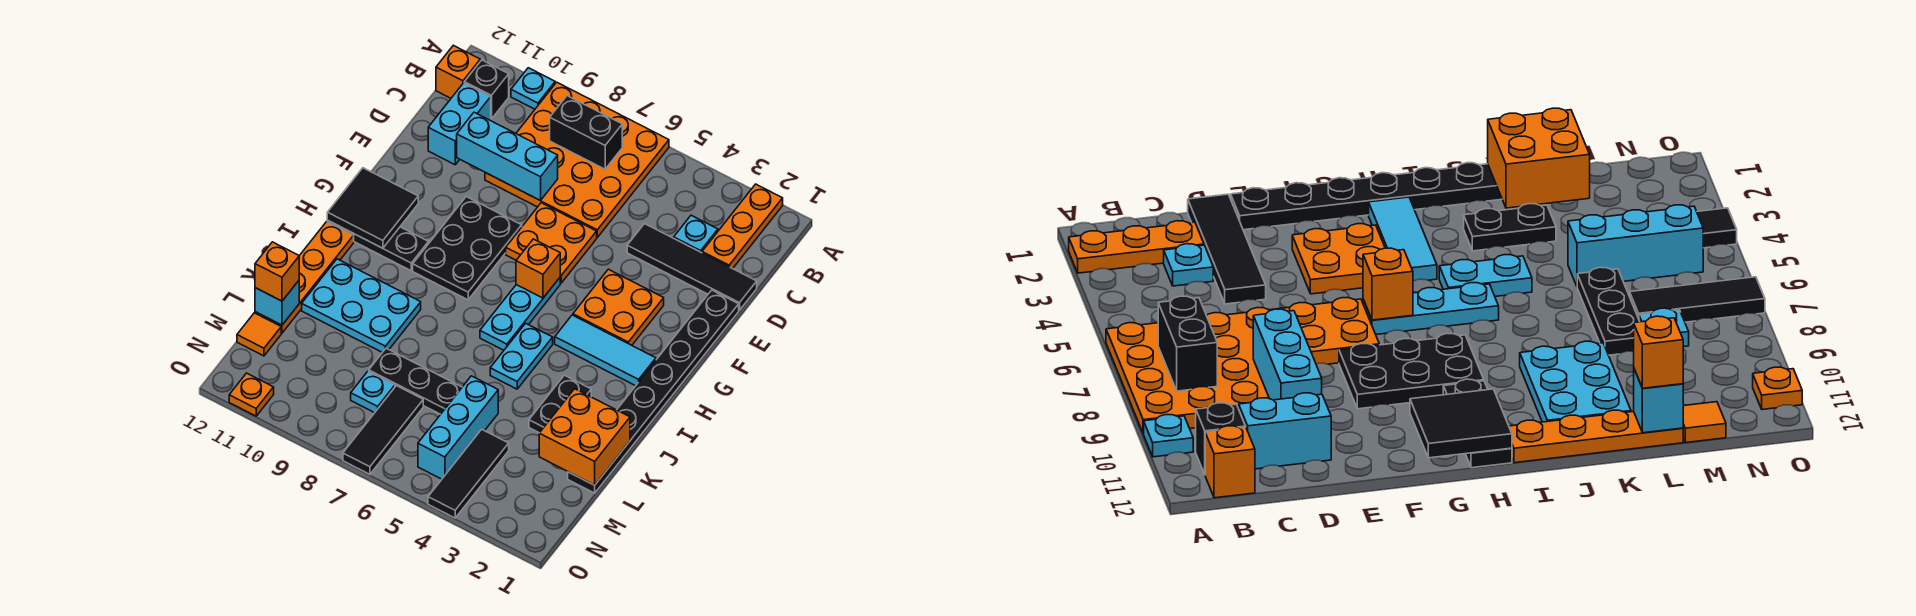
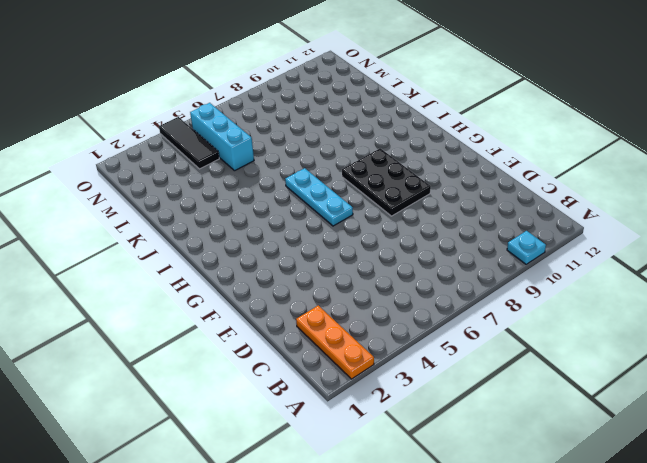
none -> orange plate A6:D9 level 1
none -> black brick B11 level 1
none -> orange brick B12 level 1
none -> cyan plate C3 level 1

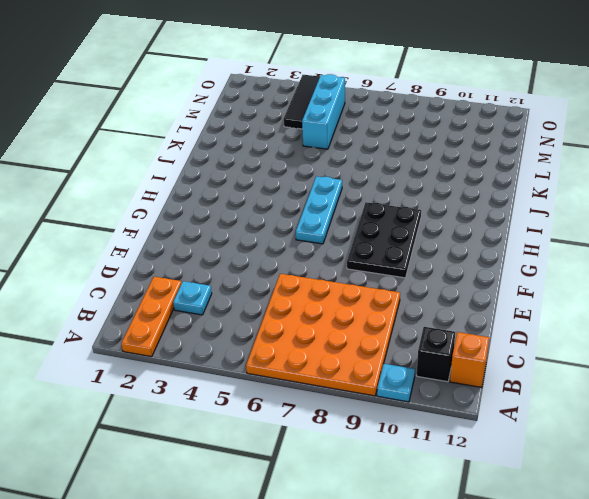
none -> cyan brick C11:D11 level 1
none -> black tile D1:D4 level 1
none -> black plate E1:L1 level 1
none -> orange plate E6:F7 level 1

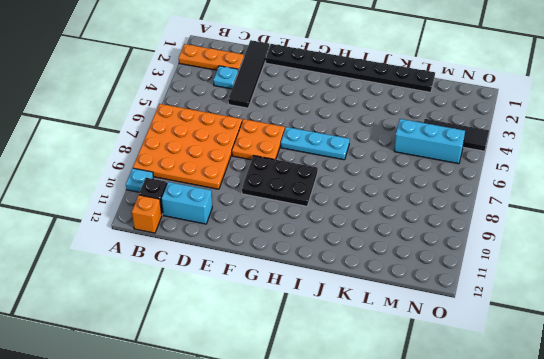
none -> orange plate F3:G4 level 1
none -> cyan tile H2:H4 level 1
none -> black plate H10:H12 level 1
none -> cyan plate I5:J5 level 1

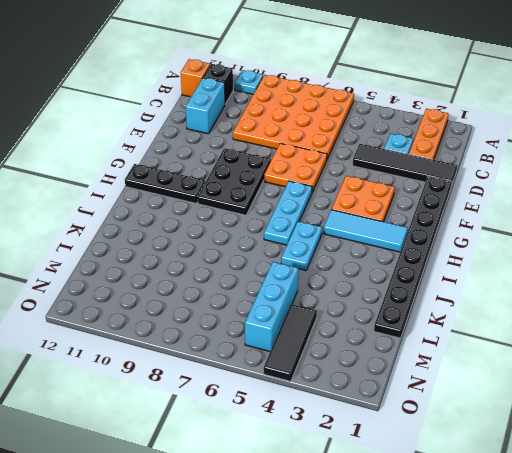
none -> orange plate I12:L12 level 1
none -> black plate J3:K3 level 1
none -> cyan plate J9:K11 level 1
none -> black plate L6:L8 level 1

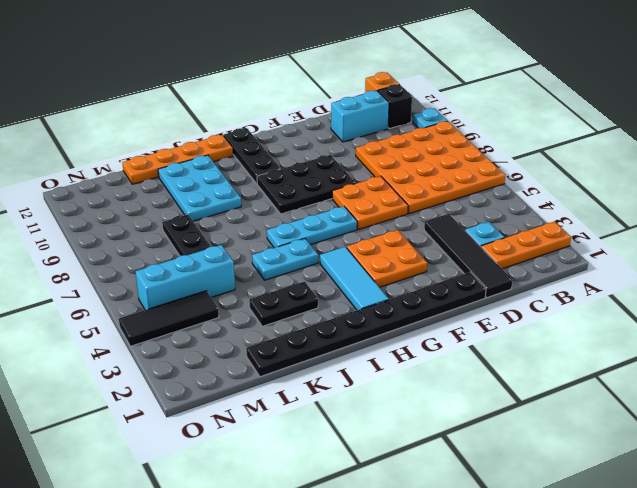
none -> black tile M7:O7 level 1
none -> cyan plate M8 level 1
none -> orange tile M12 level 1
none -> orange plate O11 level 1

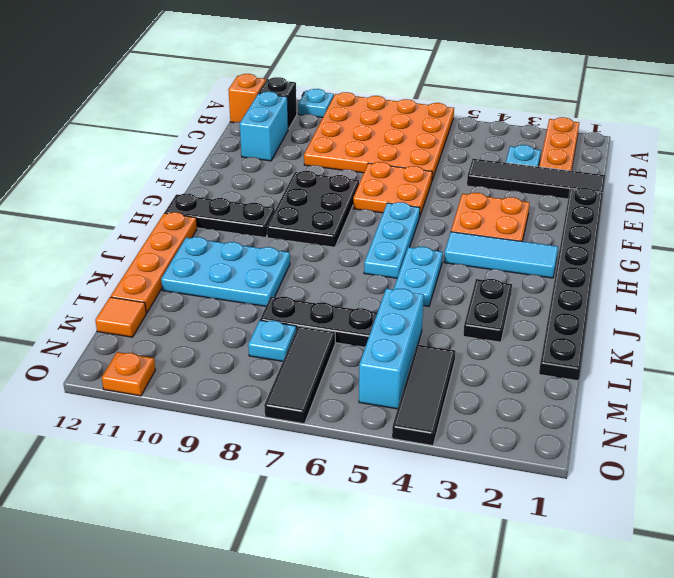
none -> black brick B7:B8 level 2
none -> cyan brick D8:D10 level 2
none -> orange brick G6 level 2
none -> black tile G11:H12 level 2

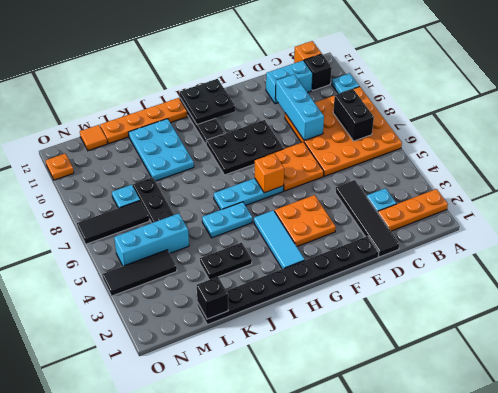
black plate G11:H12 level 2 -> black tile G11:H12 level 2
black brick L1 level 2 -> orange brick K1:L2 level 2
none -> cyan brick L12 level 2
none -> orange brick L12 level 3

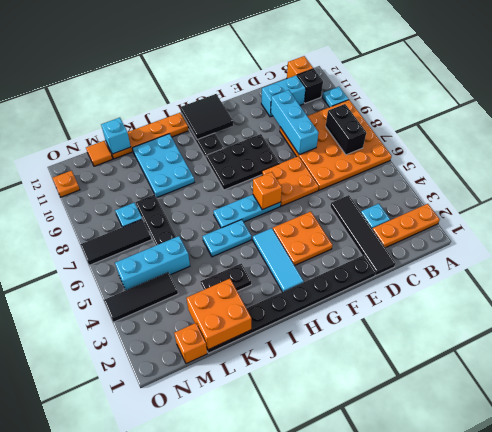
orange brick M1 level 1 -> orange brick L12 level 3

